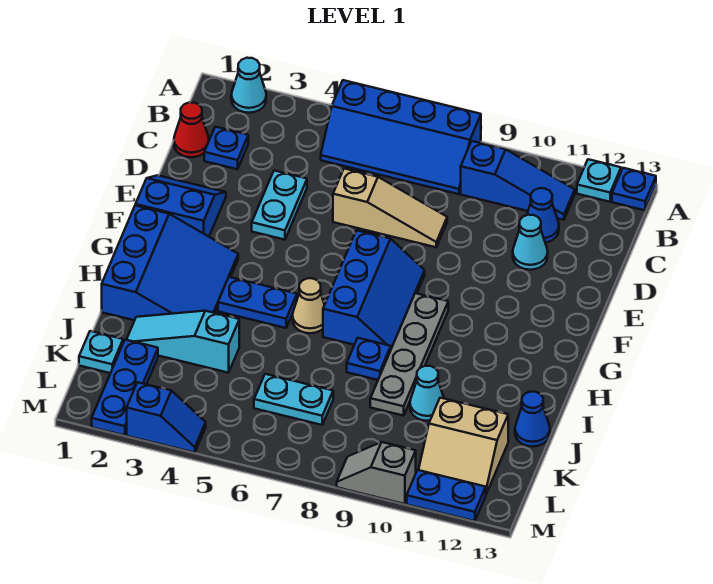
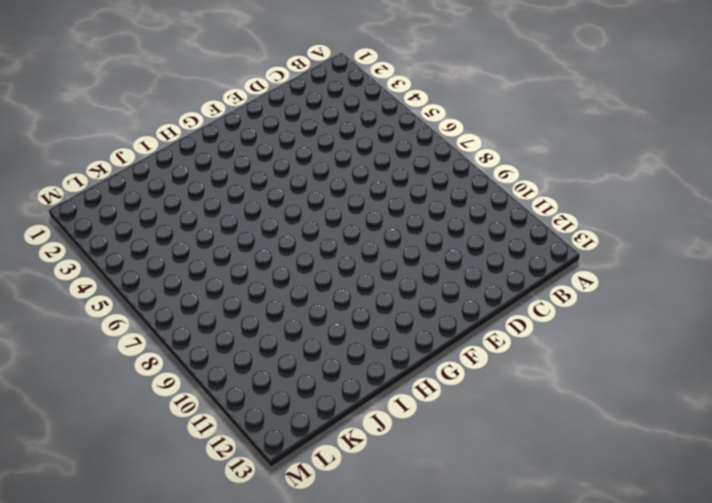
none -> cyan cone A2 level 1
none -> blue slope A5:B8 level 1 top A
none -> cyan plate A12 level 1

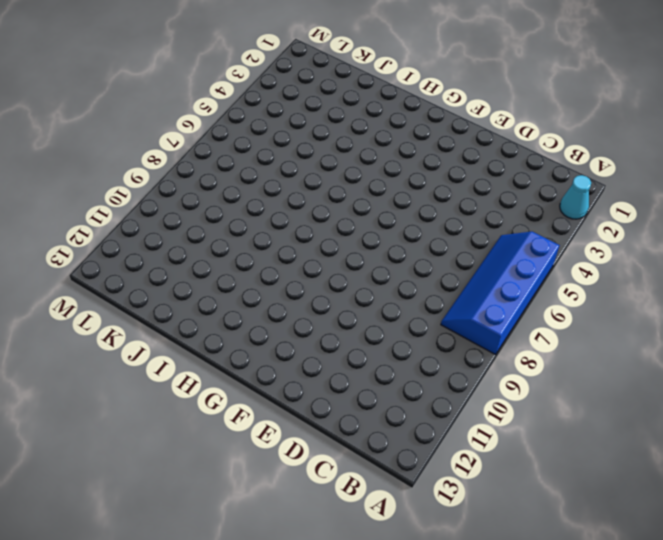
none -> cyan plate A12 level 1
none -> blue plate A13 level 1
none -> blue slope B9:B11 level 1 top 9

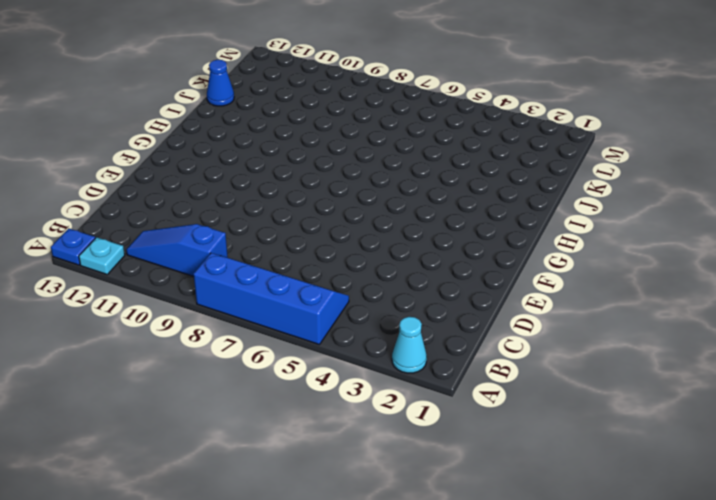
none -> red cone C1 level 1
none -> blue plate C2 level 1
none -> blue cone C11 level 1

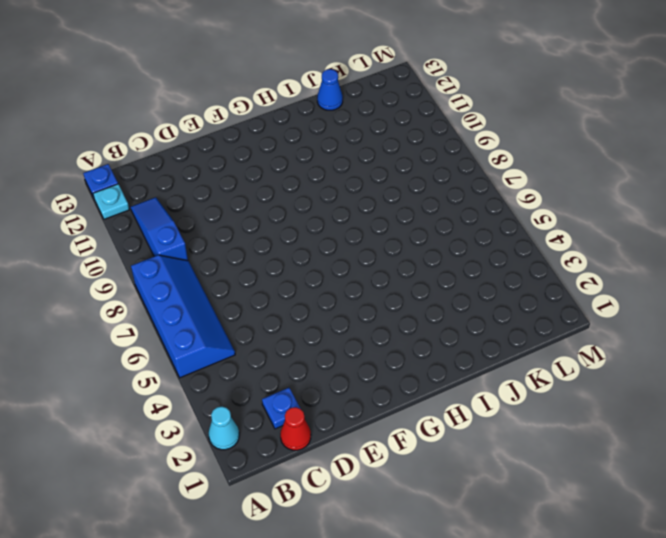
none -> blue cone C11 level 1
none -> cyan plate D4:E4 level 1
none -> tan slope D6:D8 level 1 top 6

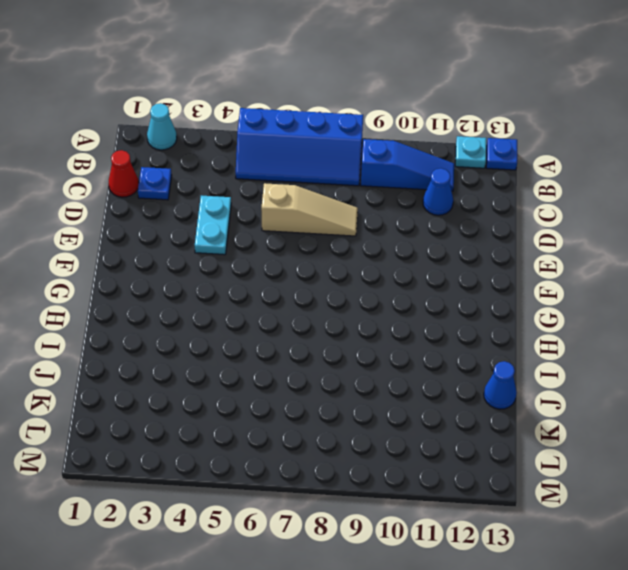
none -> cyan cone D11 level 1
none -> blue slope E1:F2 level 1 top F
none -> blue slope F7:H8 level 1 top 7

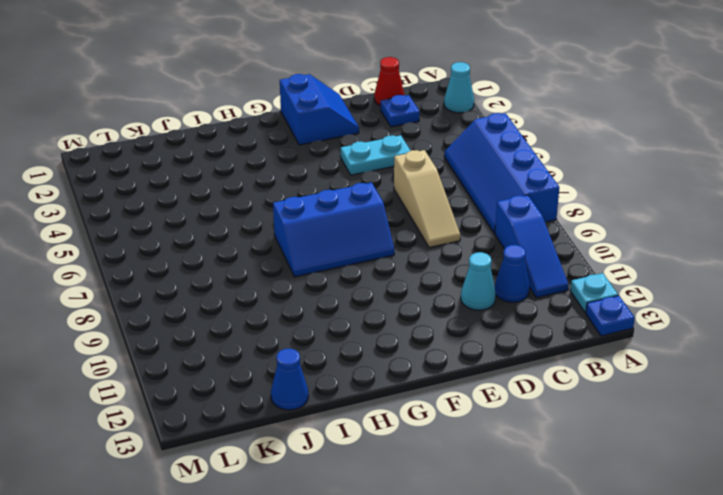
none -> blue slope G1:I3 level 1 top 1
none -> grey plate G9:J9 level 1
none -> blue plate H4:H5 level 1

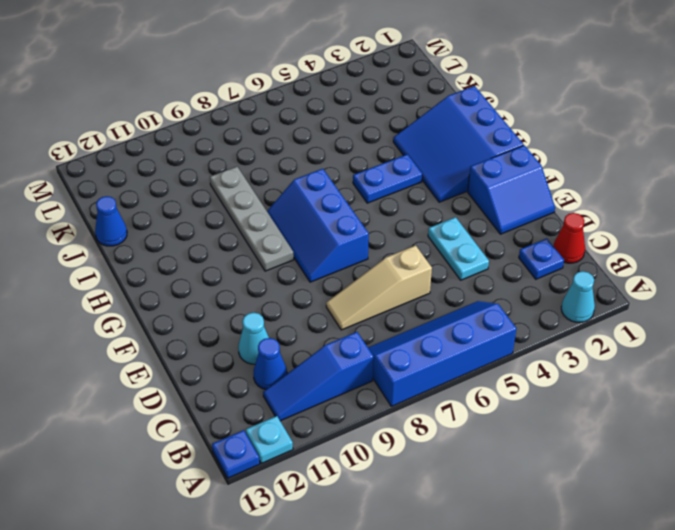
none -> tan cone H6 level 1
none -> blue plate I8 level 1
none -> cyan slope J2:J4 level 1 top 4

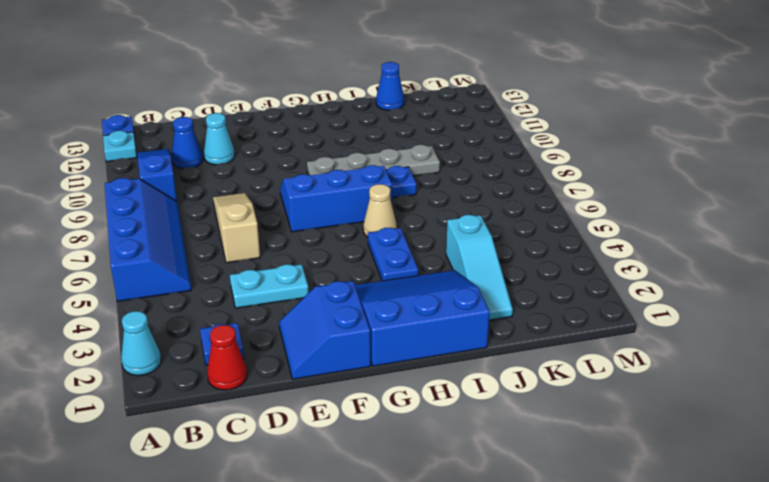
none -> cyan cone J10 level 1
none -> cyan plate K1 level 1
none -> blue plate K2:M2 level 1

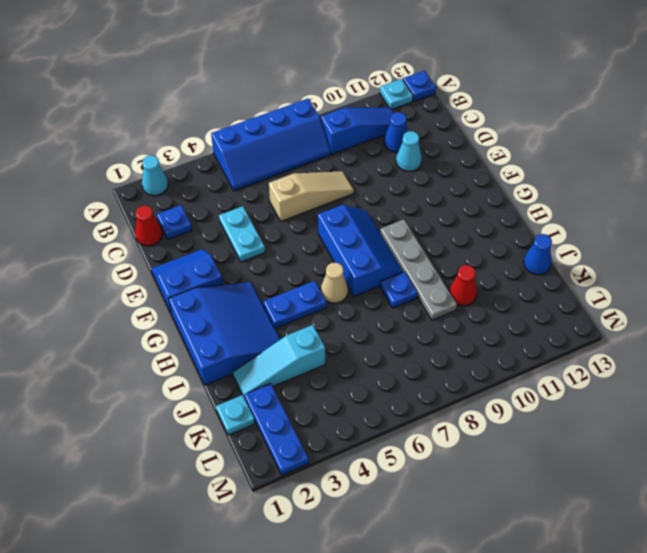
red cone J10 level 1 -> cyan cone J10 level 1
none -> cyan plate K6:K7 level 1
none -> tan slope K11:L12 level 1 top K
none -> blue slope M3:M4 level 1 top 3

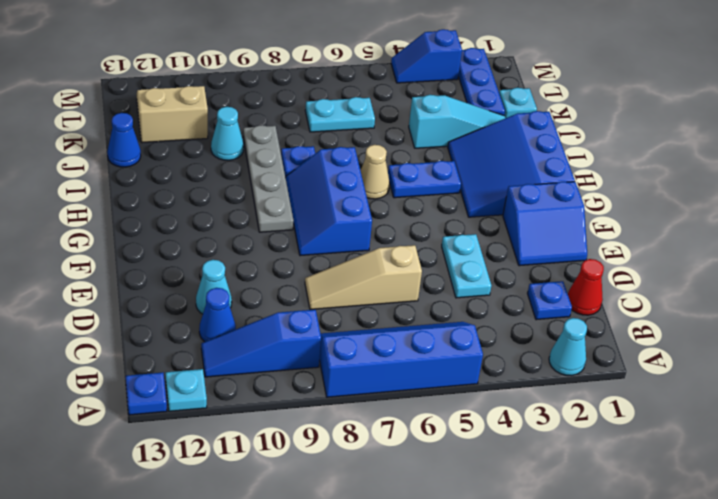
none -> grey slope M9:M10 level 1 top 10
none -> blue plate M11:M12 level 1

